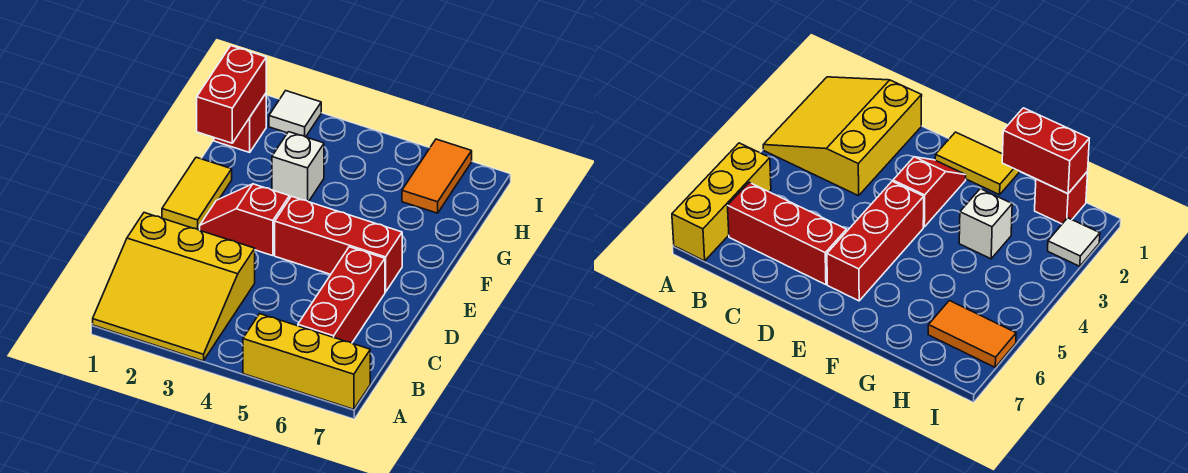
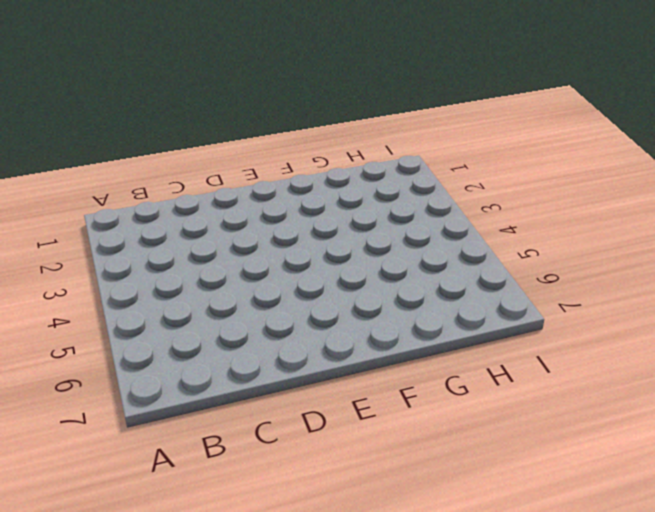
none -> yellow slope A1:C3 level 1 top C
none -> yellow brick A5:A7 level 1

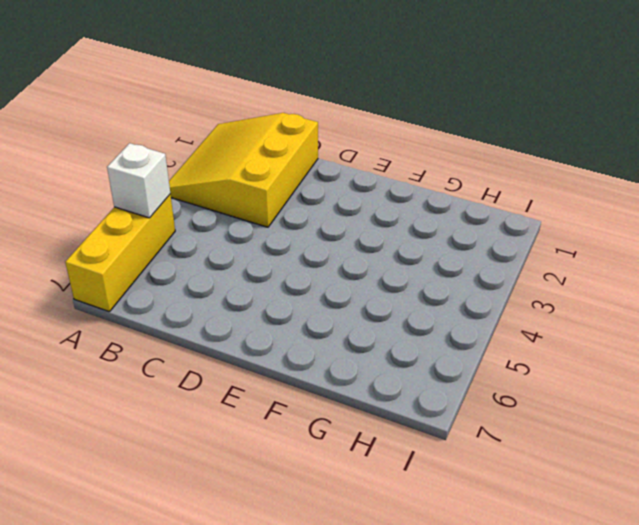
white brick A5 level 2 -> white brick G3 level 1
none -> red brick B6:D6 level 1
none -> yellow tile E1:F1 level 1

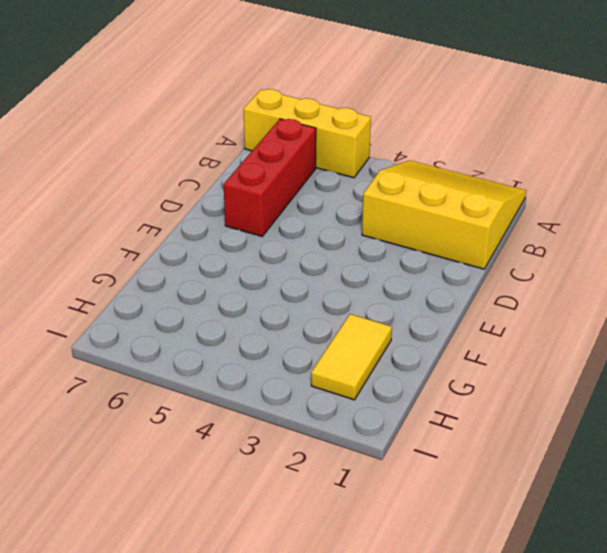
yellow tile G2:H2 level 1 -> yellow tile E1:F1 level 1
none -> red slope E2:E3 level 1 top 3
none -> red brick E4:E6 level 1

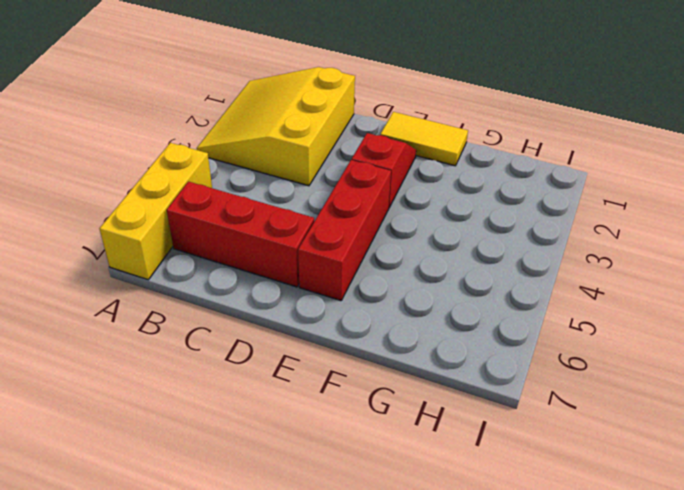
none -> white brick G3 level 1
none -> red brick H1 level 1

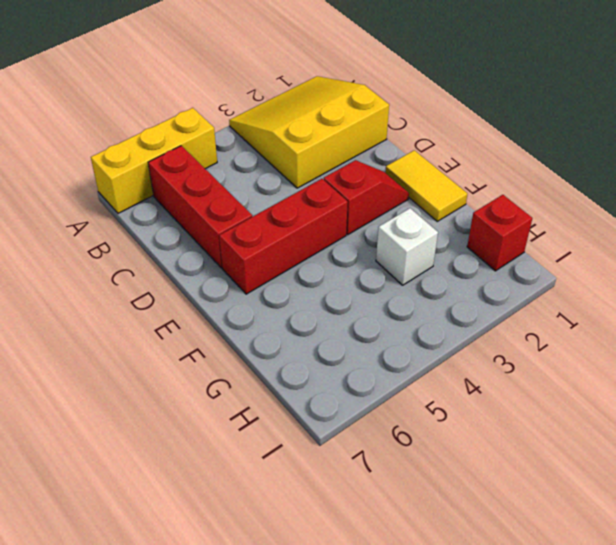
none -> orange tile H6:I6 level 1
none -> white tile I2 level 1

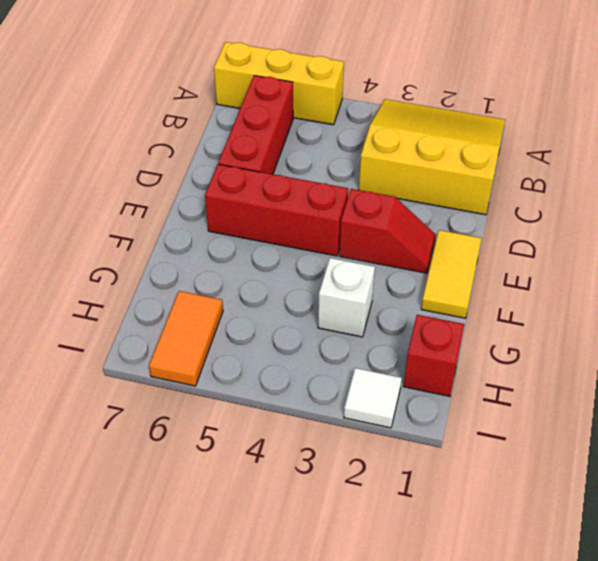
none -> red brick G1:H1 level 2

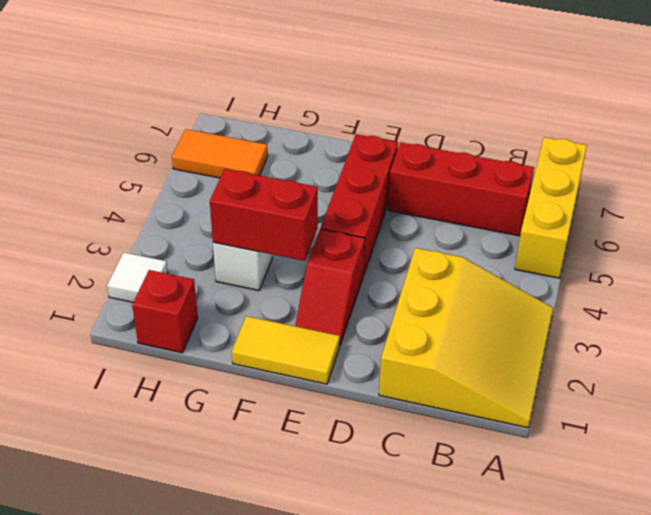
red brick F3:G3 level 2 -> red brick G1:H1 level 2

